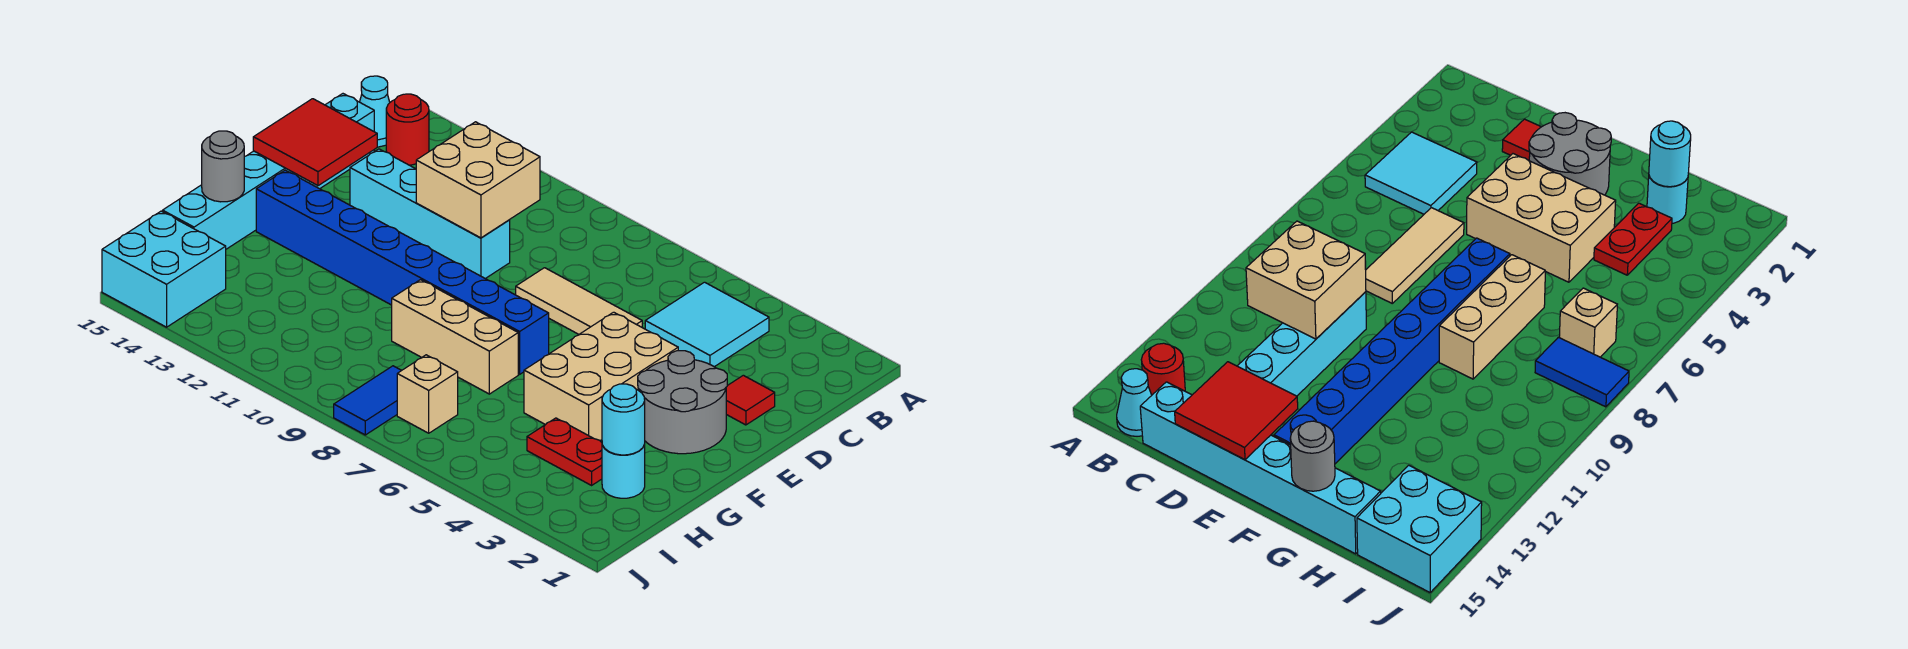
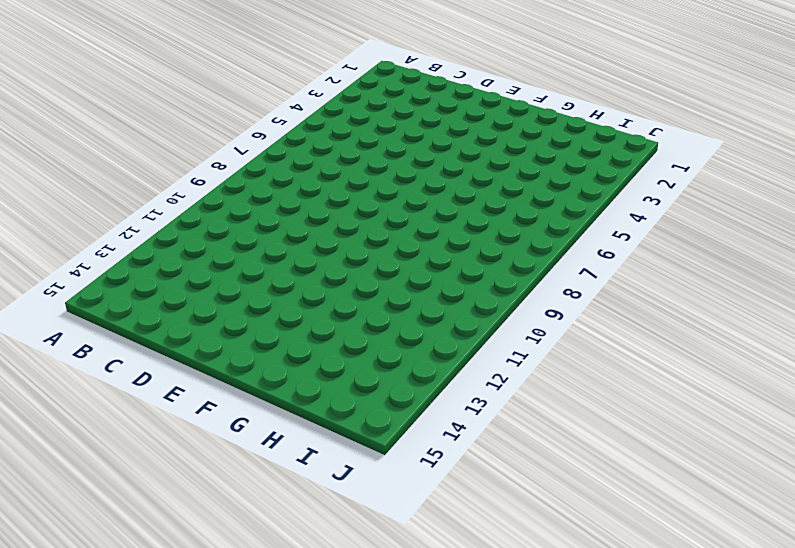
none -> cyan tile B4:C5 level 1
none -> red round brick B14 level 1
none -> cyan cone B15 level 1

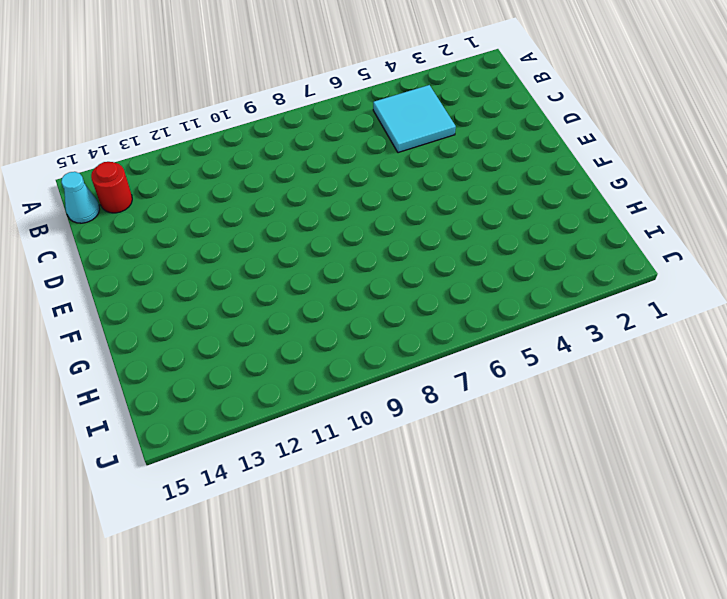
none -> cyan brick C15:H15 level 1
none -> red tile D2 level 1
none -> tan tile D6:D8 level 1

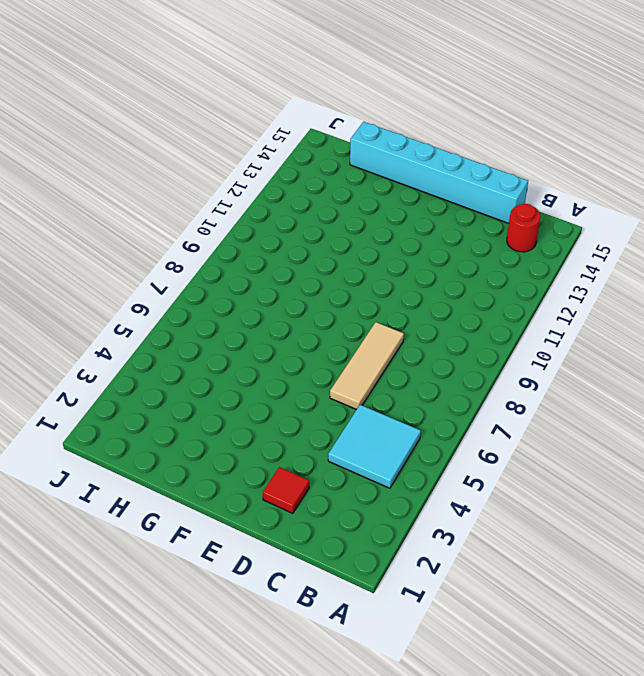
none -> cyan cone B15 level 1
none -> cyan brick D10:D13 level 1
none -> grey round brick E2:F3 level 1

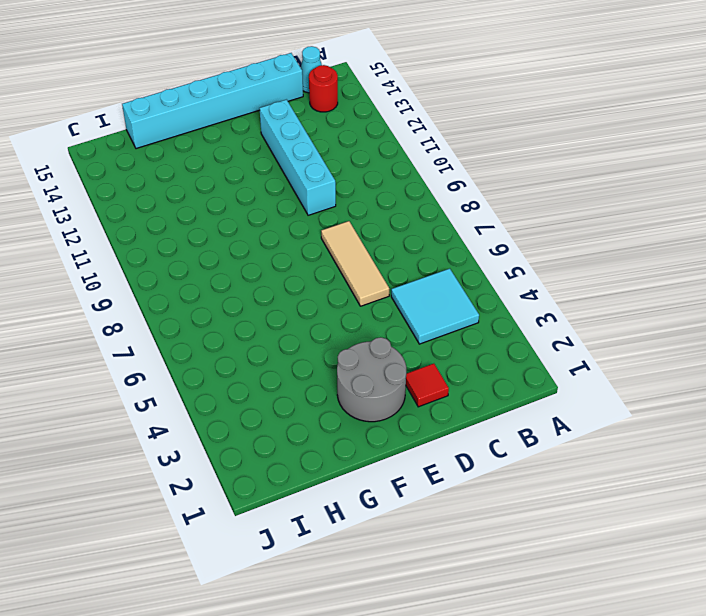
none -> tan brick E4:G5 level 1
none -> blue brick F7:F14 level 1
none -> tan brick G7:G9 level 1

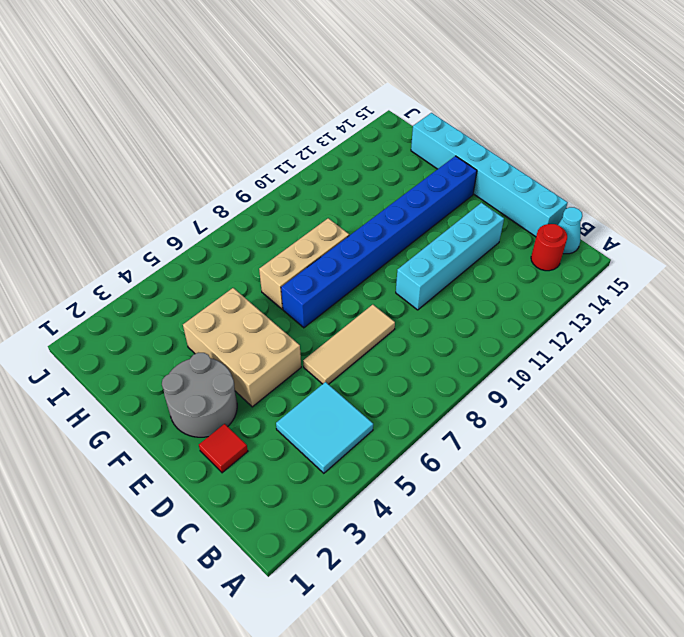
none -> cyan round brick H2 level 1
none -> red plate H3:H4 level 1
none -> tan brick I7 level 1

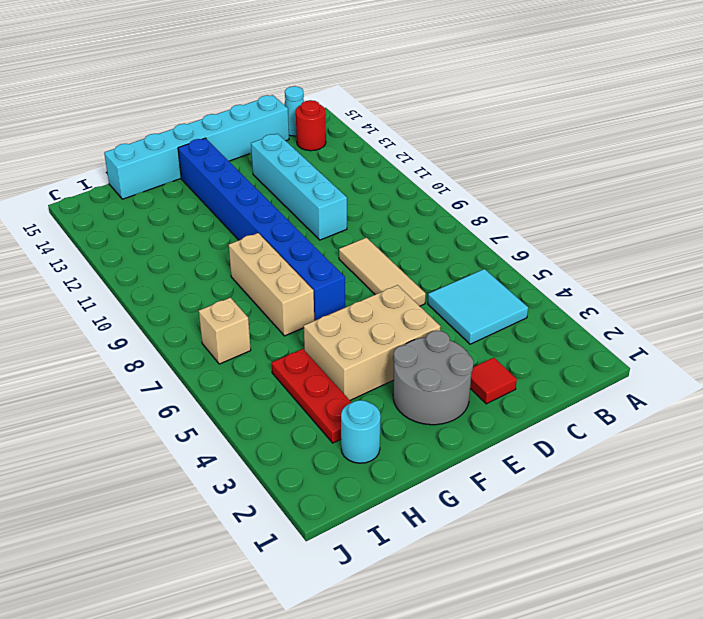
red plate H3:H5 level 1 -> red plate H3:H4 level 1
none -> blue tile I8:J8 level 1
none -> cyan brick I14:J15 level 1
none -> tan brick C10:D11 level 2

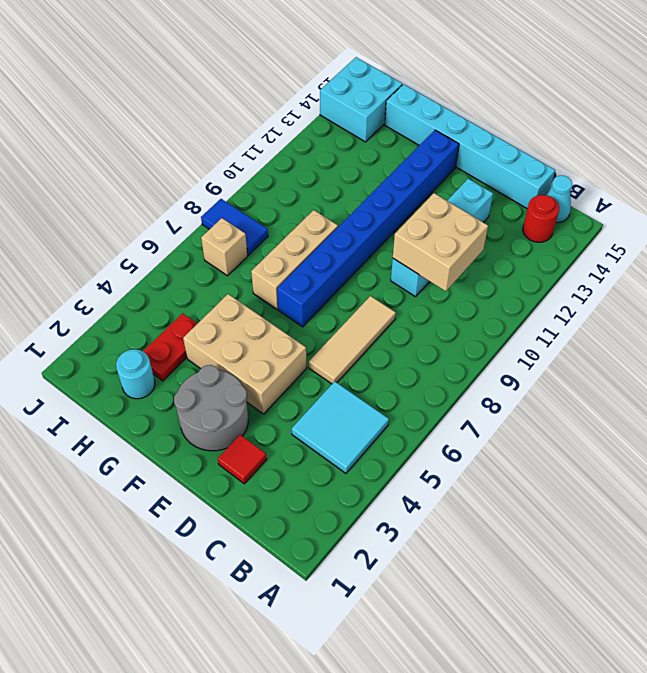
none -> red tile D14:E15 level 2
none -> grey round brick G15 level 2
none -> cyan round brick H2 level 2

